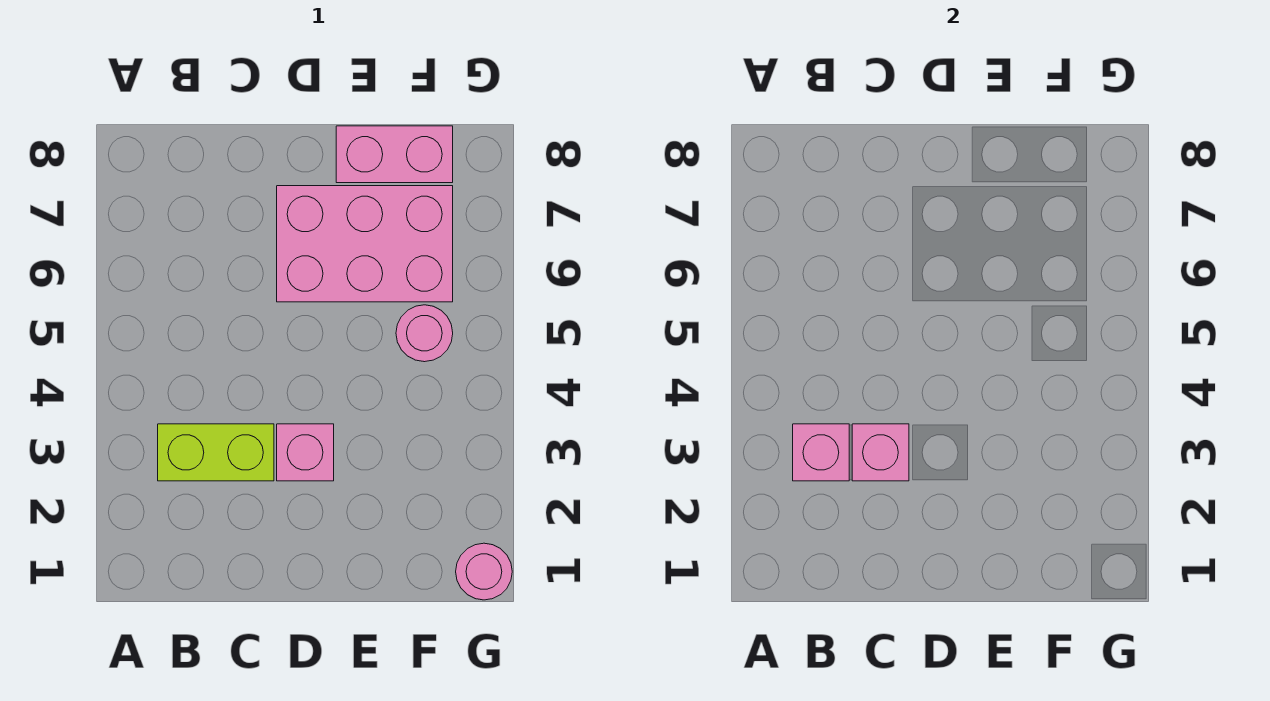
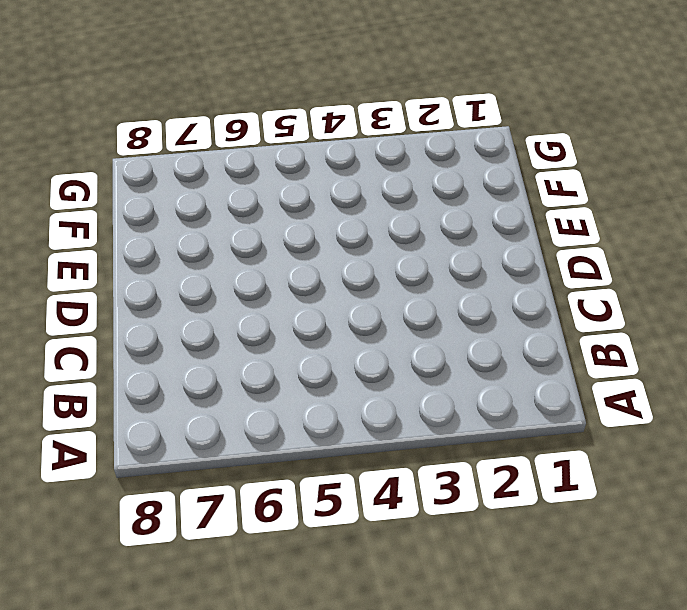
none -> lime brick B3:C3 level 1
none -> pink brick D3 level 1

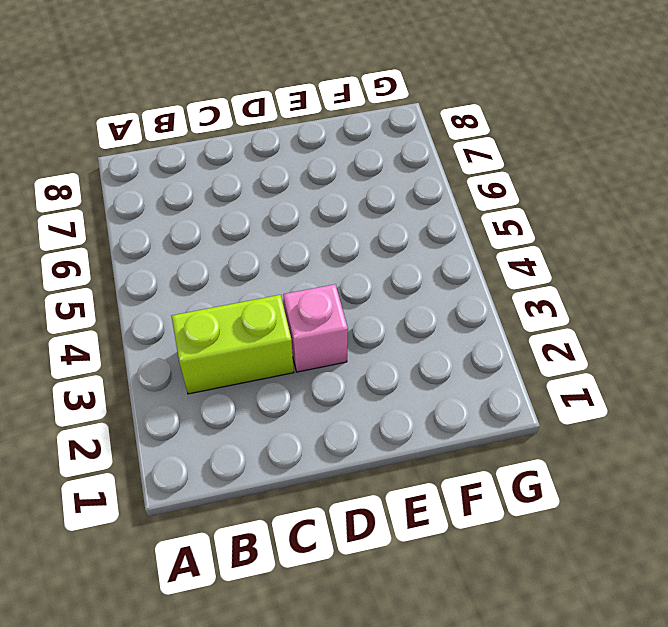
none -> pink brick D6:F7 level 1
none -> pink brick E8:F8 level 1

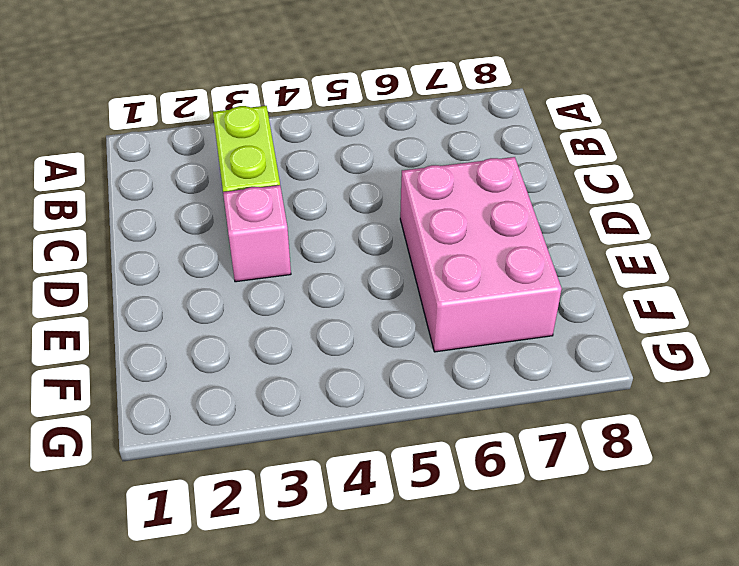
none -> pink brick E8:F8 level 1
none -> pink round brick F5 level 1

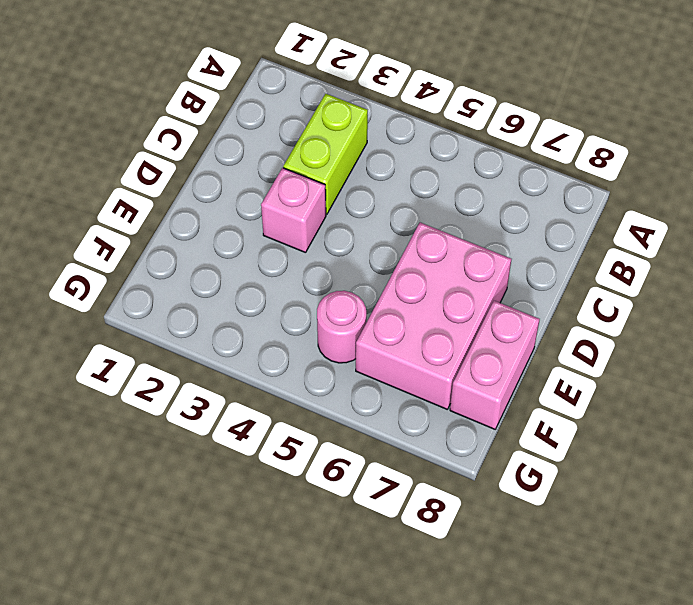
none -> pink round brick G1 level 1
none -> pink brick B3 level 2

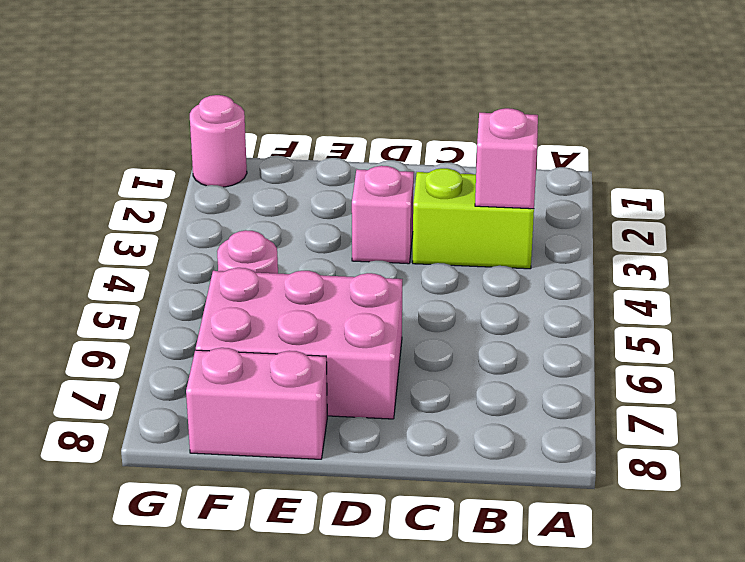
none -> pink brick C3 level 2

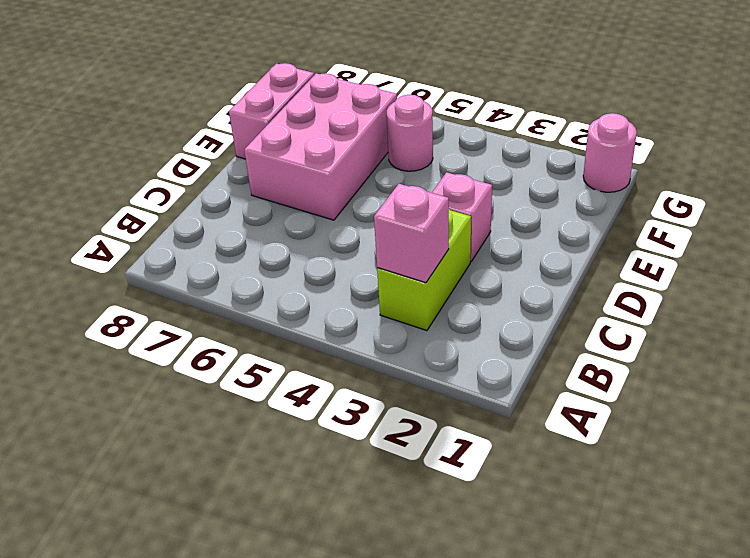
none -> pink brick C3 level 2

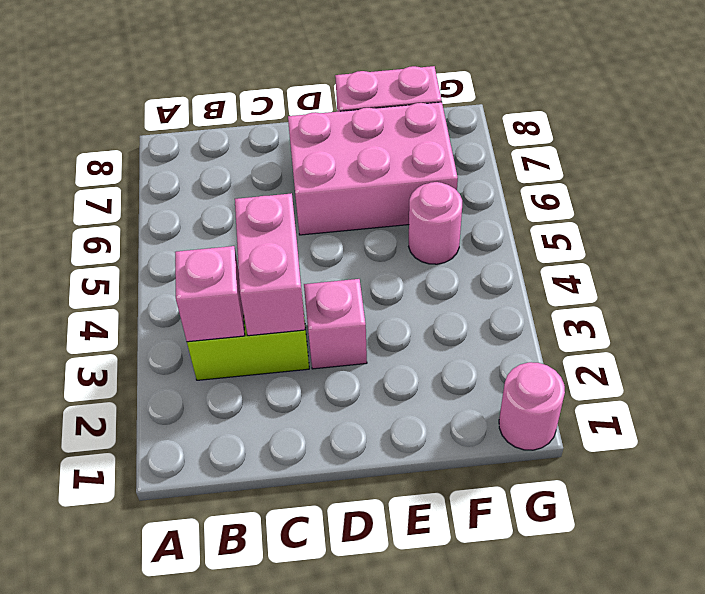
pink brick C3:C4 level 2 -> pink brick C3 level 2

